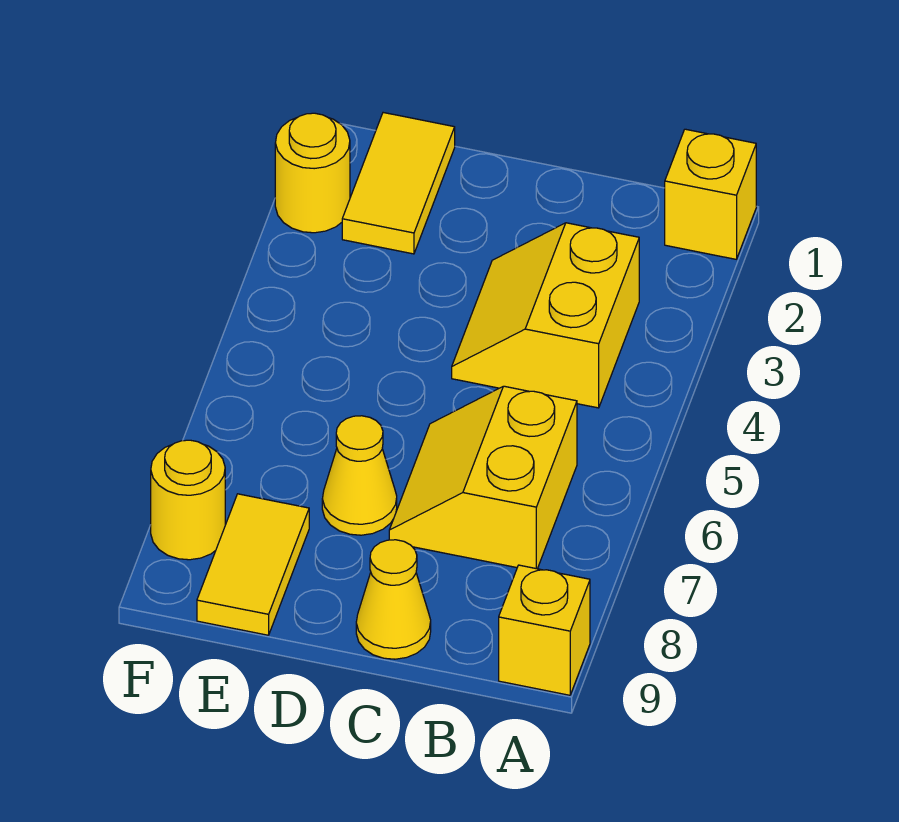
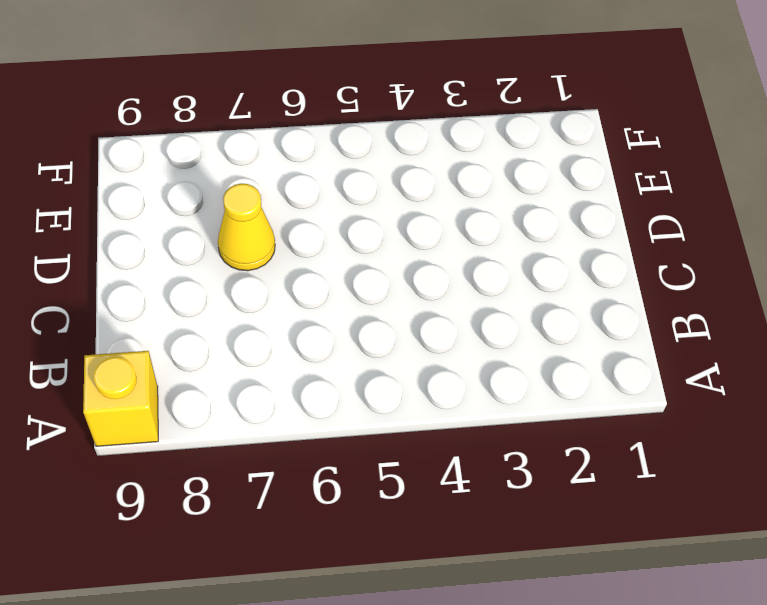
none -> yellow brick A1 level 1
none -> yellow slope B3:C4 level 1 top B

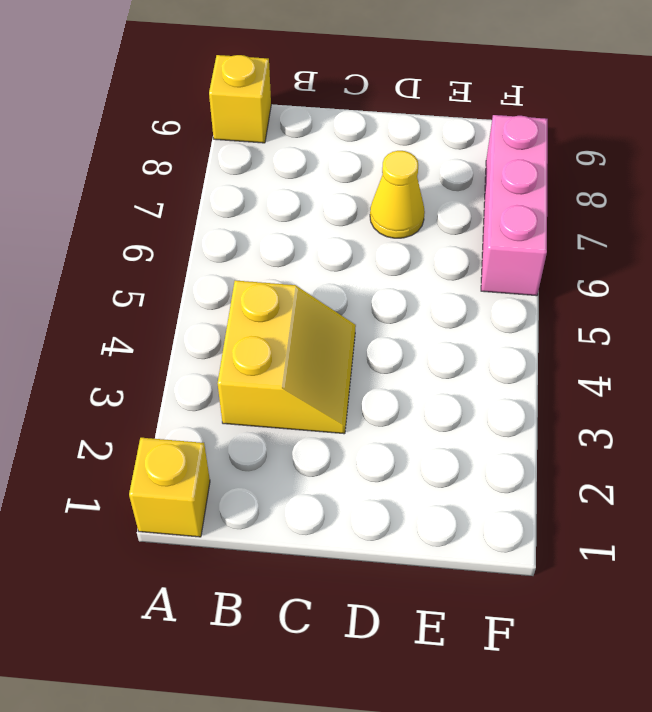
pink brick F6:F8 level 1 -> yellow round brick F8 level 1
none -> yellow slope B6:C7 level 1 top B
none -> yellow cone C9 level 1

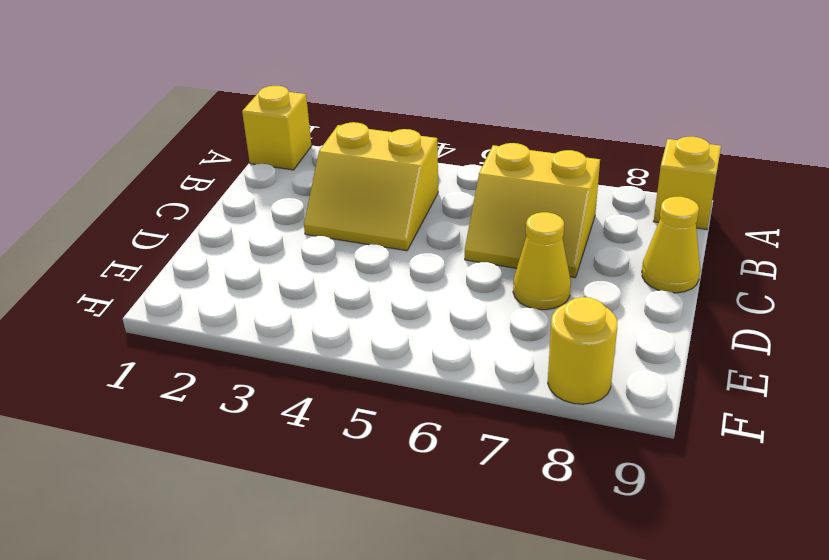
none -> yellow tile E1:E2 level 1
none -> yellow tile E8:E9 level 1

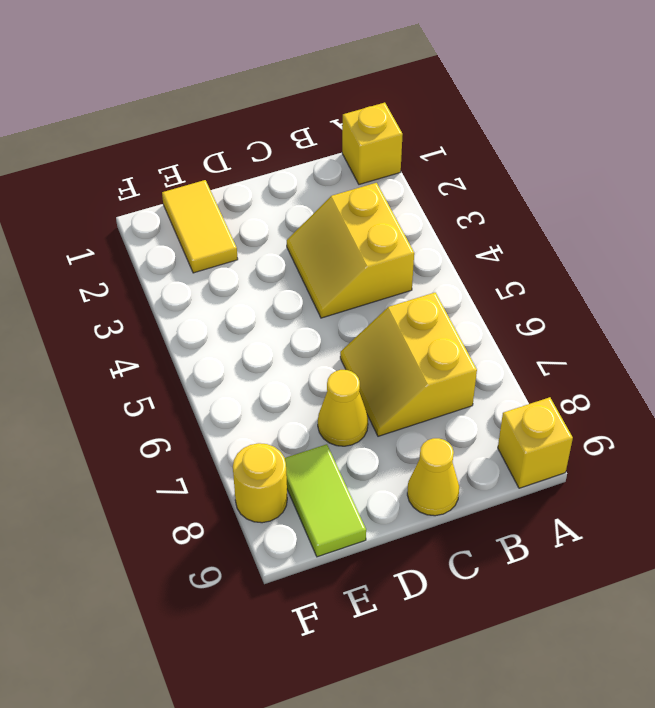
lime tile E8:E9 level 1 -> yellow tile E8:E9 level 1
none -> yellow round brick F2 level 1

